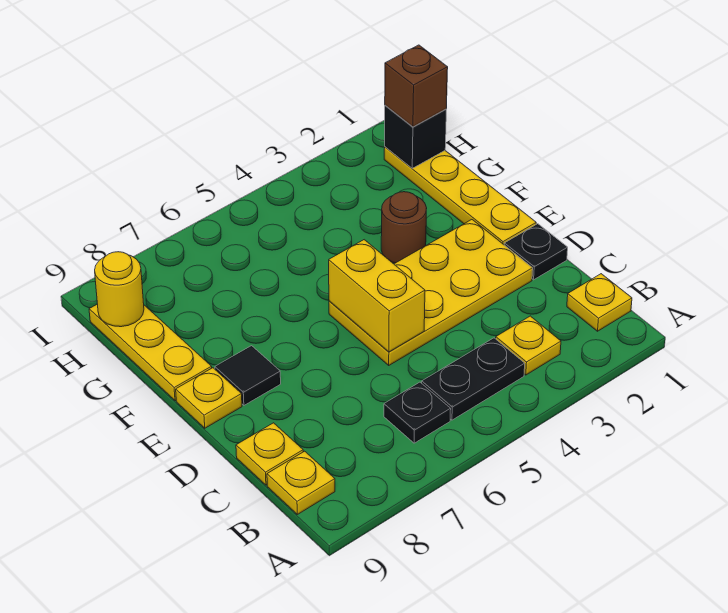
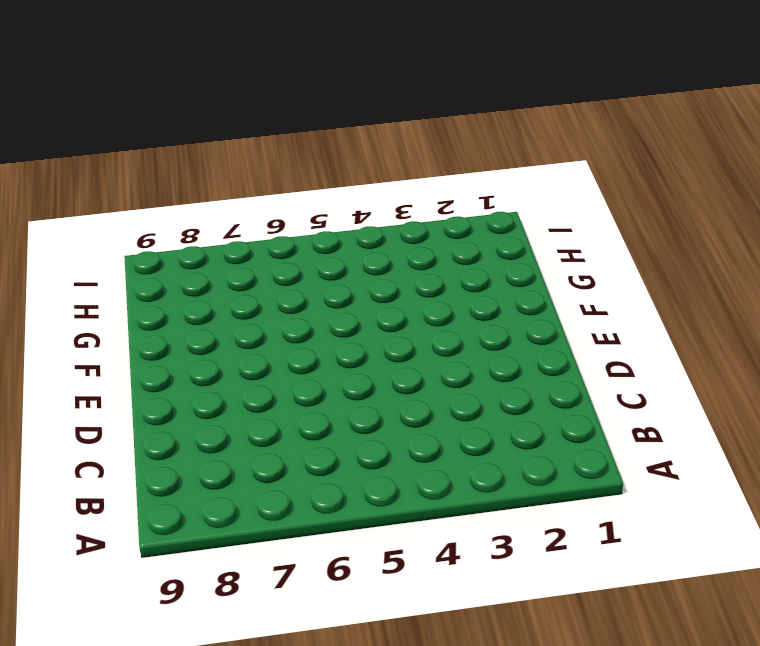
none -> yellow plate B1 level 1
none -> yellow plate B3 level 1
none -> black plate B4:B5 level 1

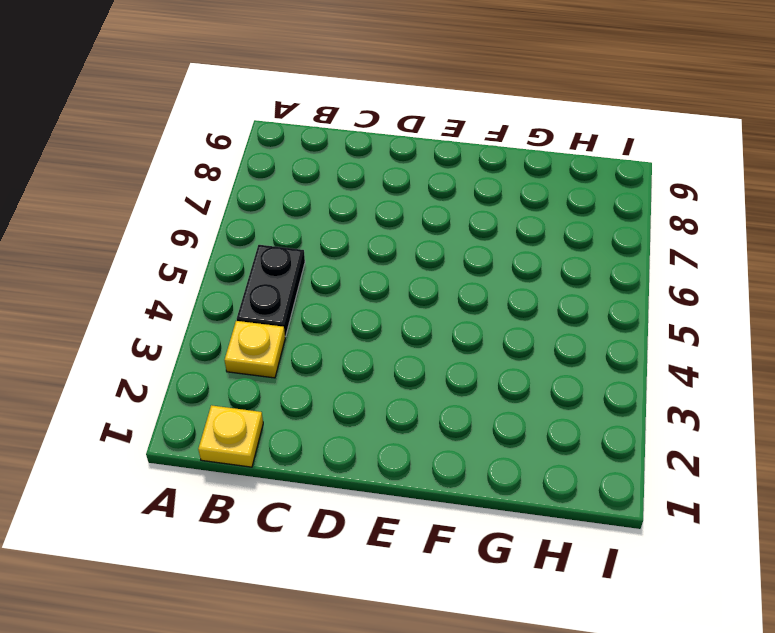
none -> black plate B6 level 1
none -> yellow plate B9 level 1
none -> yellow plate C9 level 1

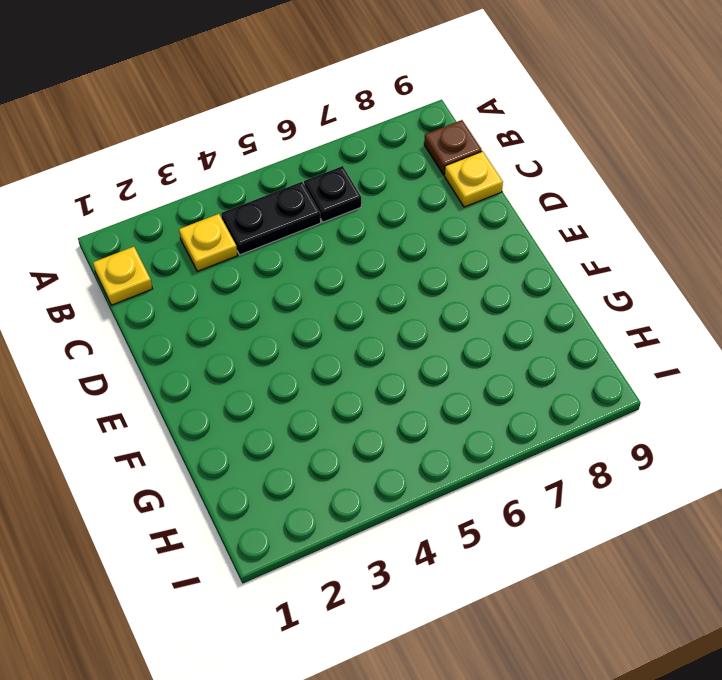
brown plate B9 level 1 -> yellow plate B9 level 1
none -> black plate D1 level 1
none -> yellow plate D2:E5 level 1
none -> yellow plate E1:H1 level 1

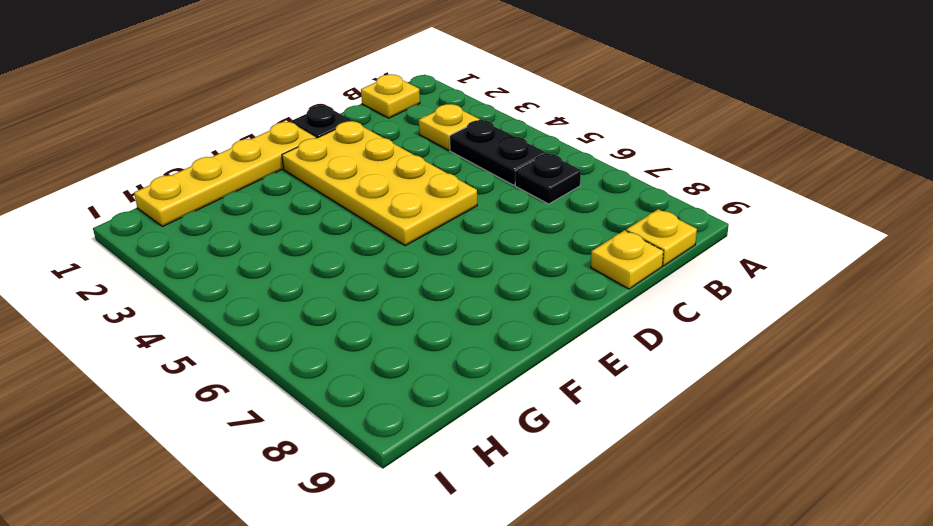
none -> black tile E8 level 1
none -> yellow plate E9 level 1
none -> brown round brick F3 level 1

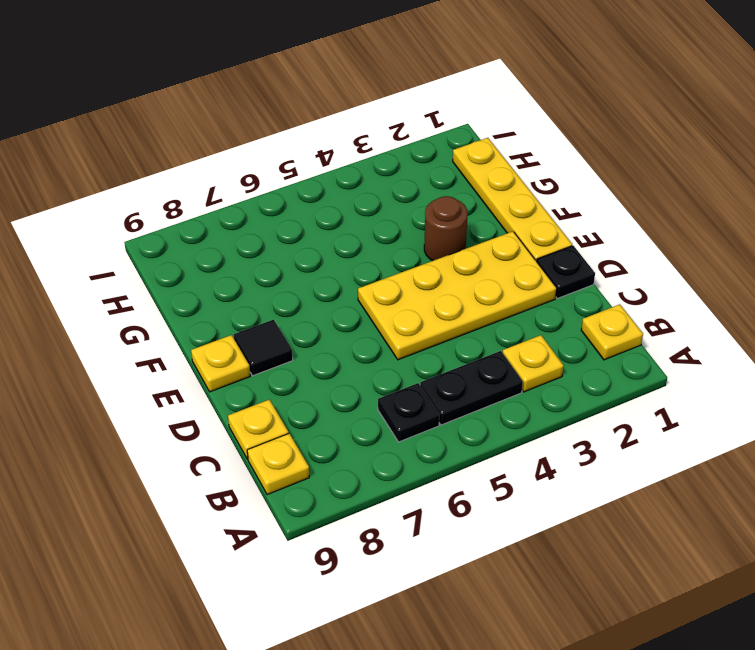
none -> yellow plate F9:H9 level 1
none -> yellow brick D5:E5 level 2
none -> black brick H1 level 2

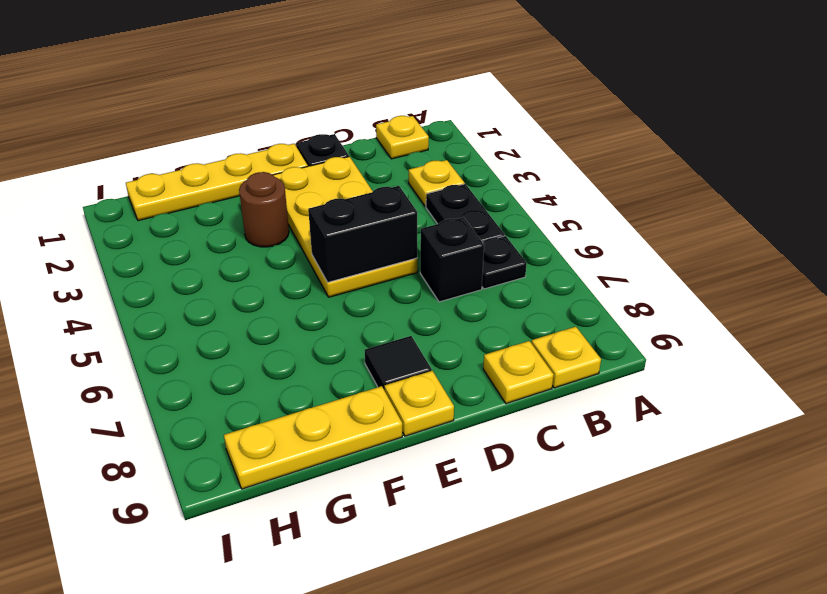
black brick C6 level 1 -> black brick H1 level 2
black brick D5:E5 level 2 -> yellow brick D5:E5 level 2
none -> yellow round brick H9 level 2
none -> brown brick H1 level 3

